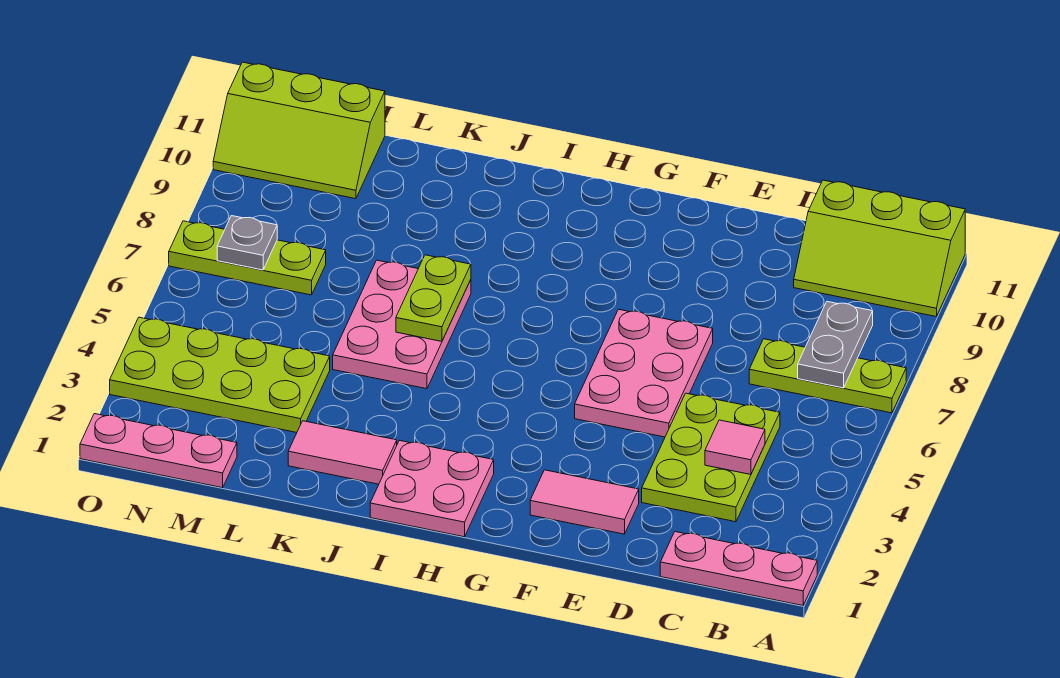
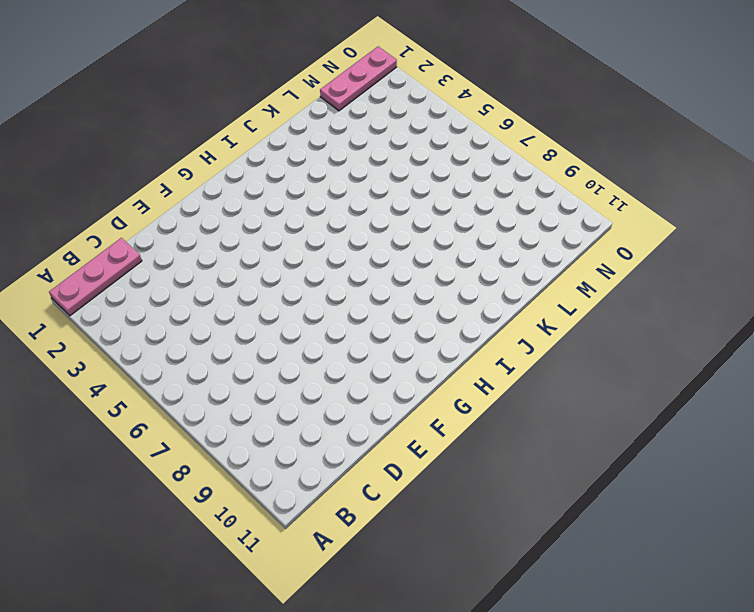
none -> lime plate A7:C7 level 1
none -> lime slope A10:C11 level 1 top 11
none -> lime plate C3:D5 level 1

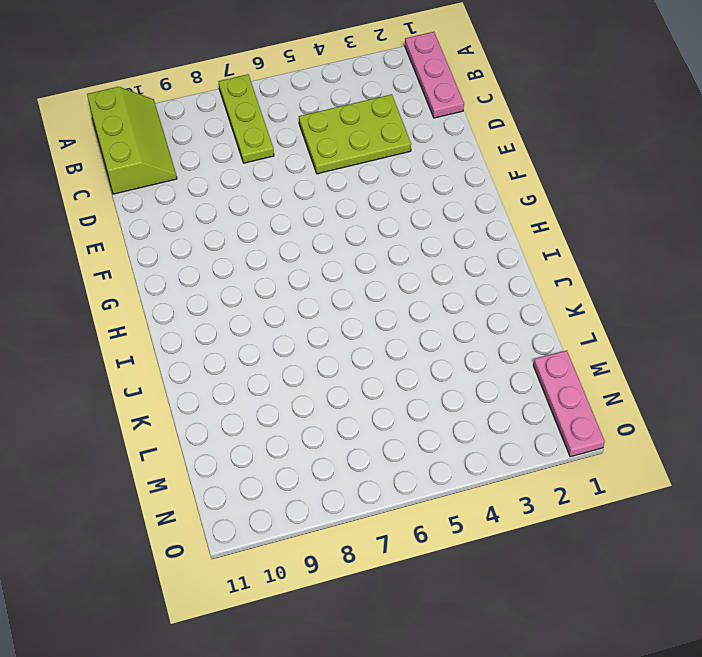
none -> pink tile E2:F2 level 1
none -> pink plate E5:F7 level 1
none -> pink plate H1:I2 level 1

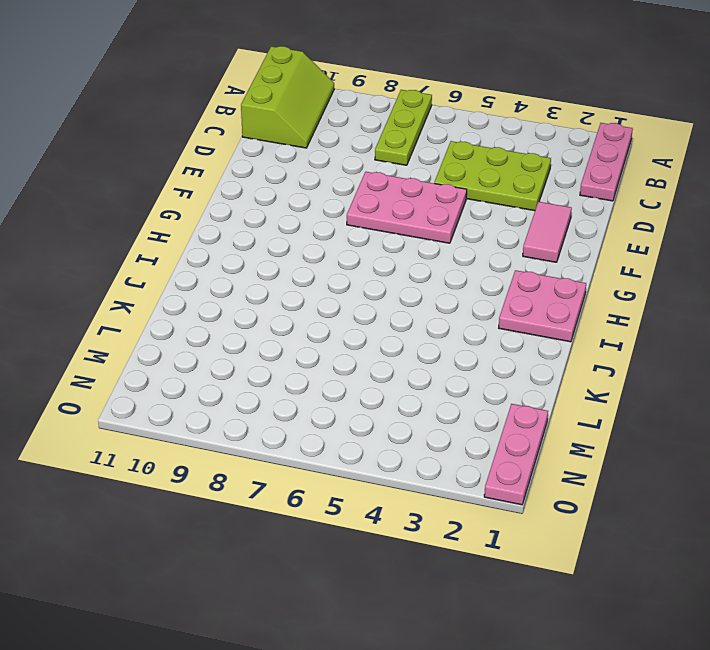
none -> pink tile J2:K2 level 1
none -> pink plate J5:K7 level 1
none -> lime plate L3:O4 level 1

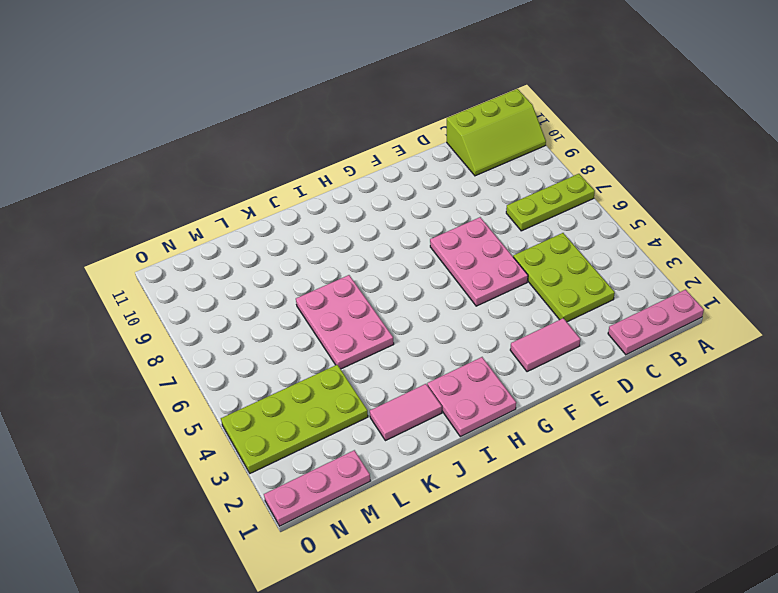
none -> lime plate M7:O7 level 1
none -> lime slope M10:O11 level 1 top 11
none -> grey plate B7:B8 level 2

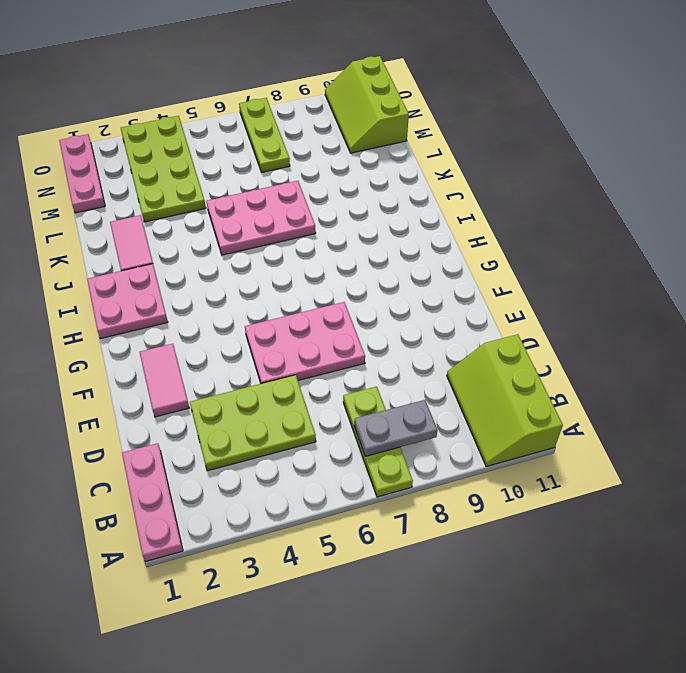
none -> pink tile C4 level 2
none -> lime plate J6:J7 level 2
none -> grey plate N7 level 2

